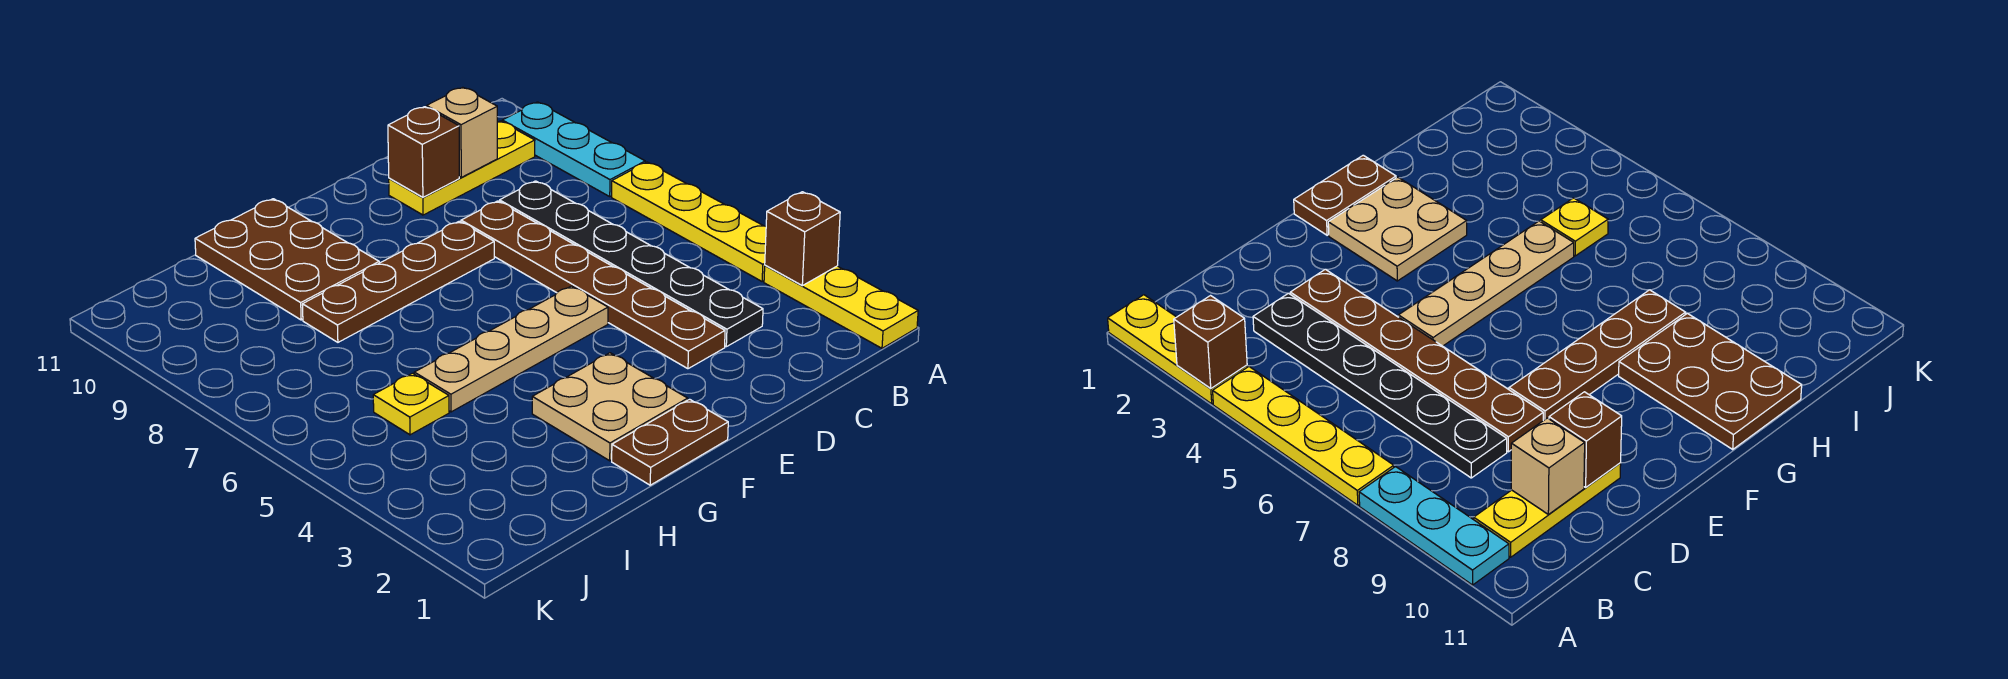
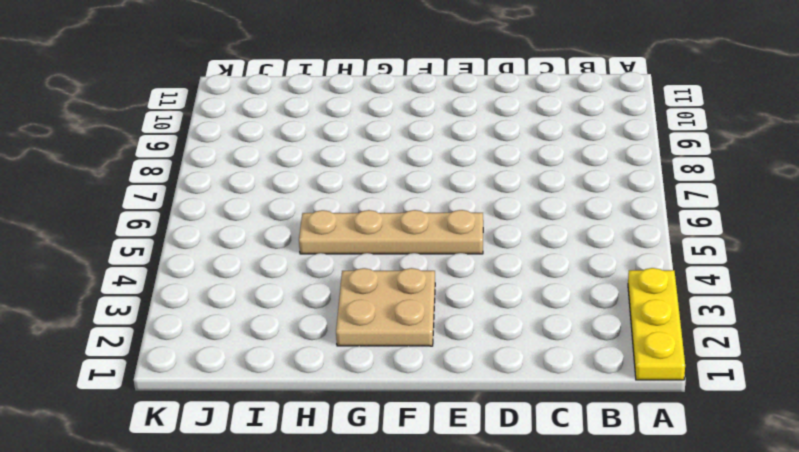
none -> yellow plate A4:A7 level 1
none -> cyan plate A8:A10 level 1
none -> yellow plate B10:D10 level 1

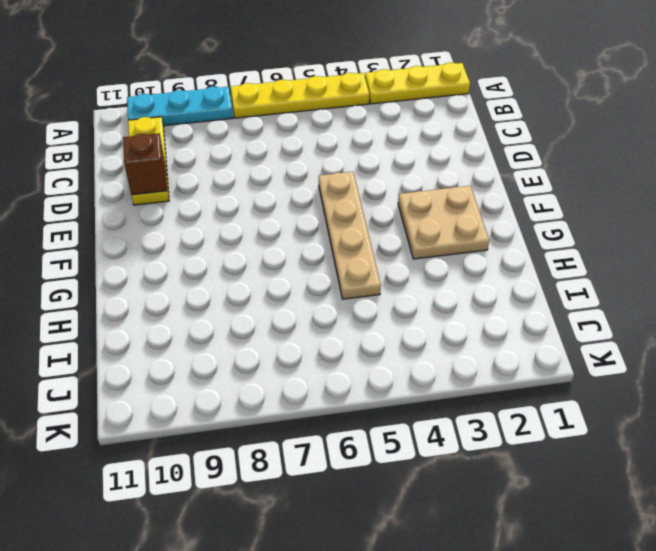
none -> black plate C3:C8 level 1
none -> brown plate D3:D8 level 1
none -> brown plate E8:H8 level 1

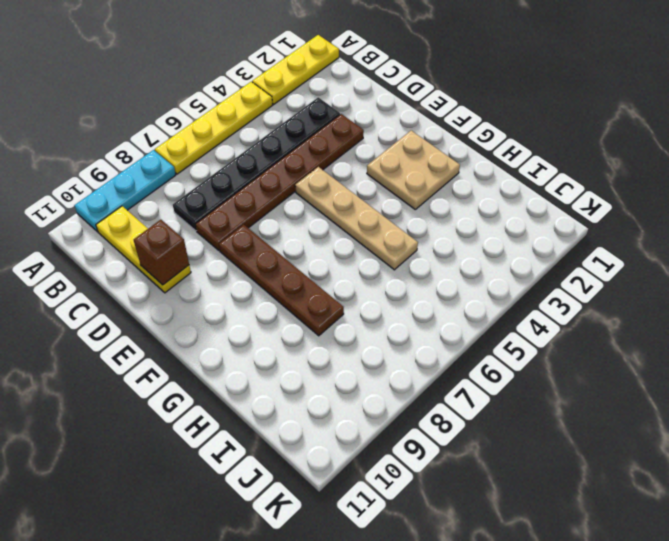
none -> brown plate F1:G1 level 1
none -> brown plate G9:H11 level 1
none -> yellow plate I5 level 1

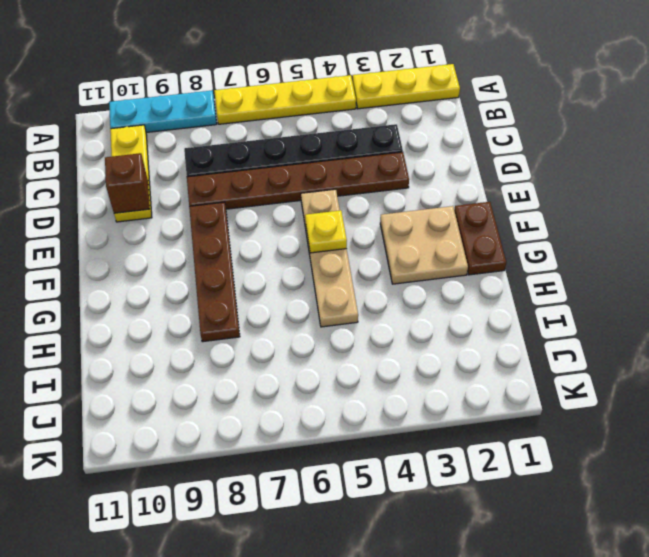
yellow plate F5 level 2 -> yellow plate I5 level 1
none -> brown plate G9:H11 level 1
none -> brown brick A3 level 2
none -> tan brick C10 level 2

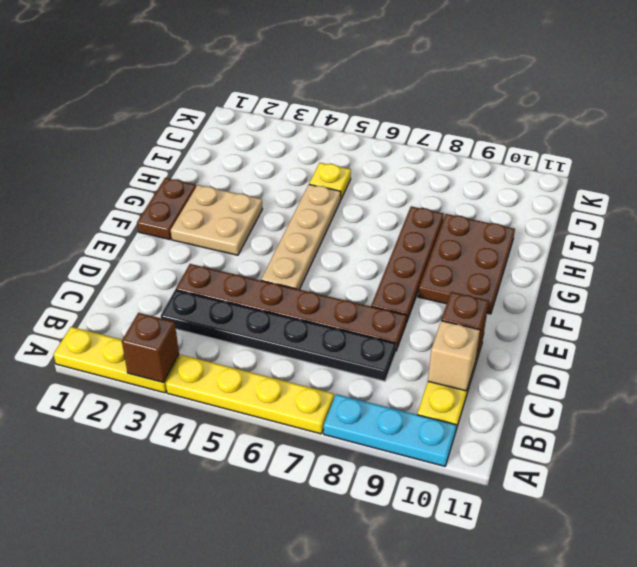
brown plate F9:H10 level 1 -> brown plate G9:H11 level 1

